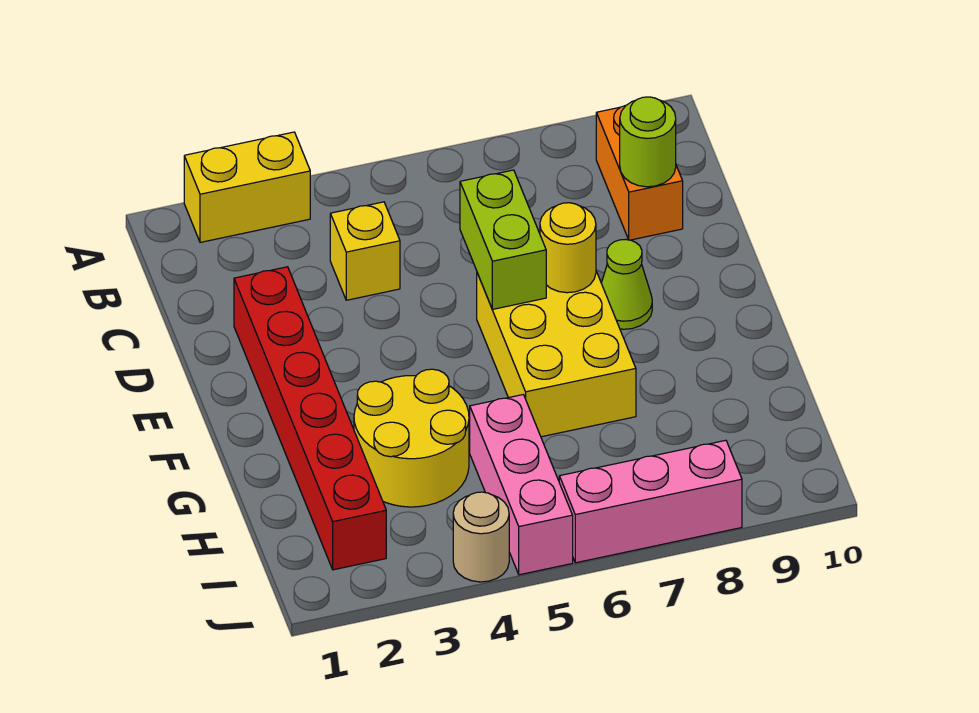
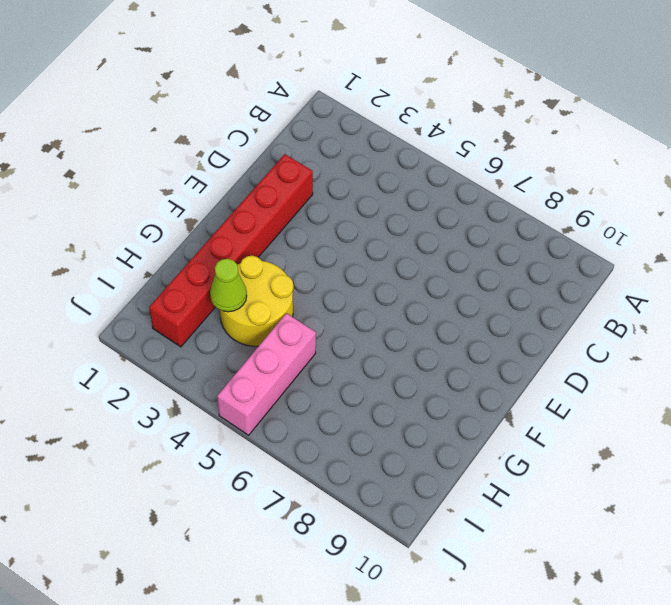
lime cone H3 level 2 -> lime cone E8 level 1
none -> yellow brick A2:A3 level 1
none -> orange brick B9:C9 level 1
none -> yellow brick C4 level 1

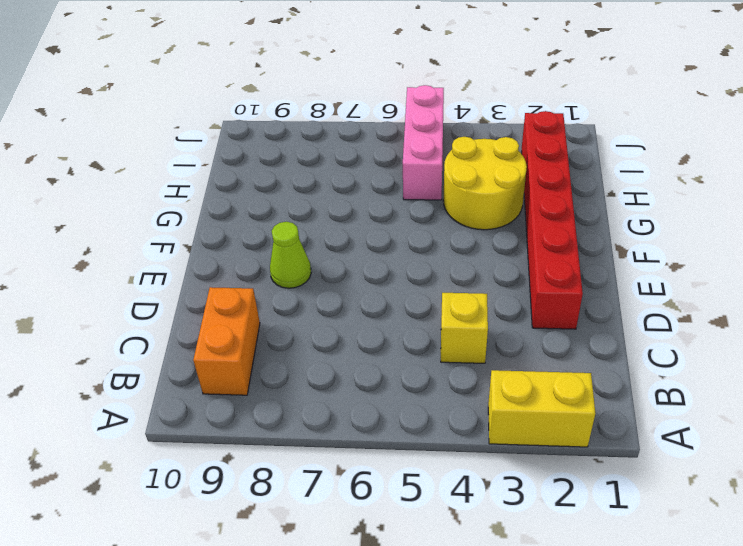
none -> yellow brick E6:G7 level 1
none -> tan round brick J4 level 1
none -> pink brick J6:J8 level 1

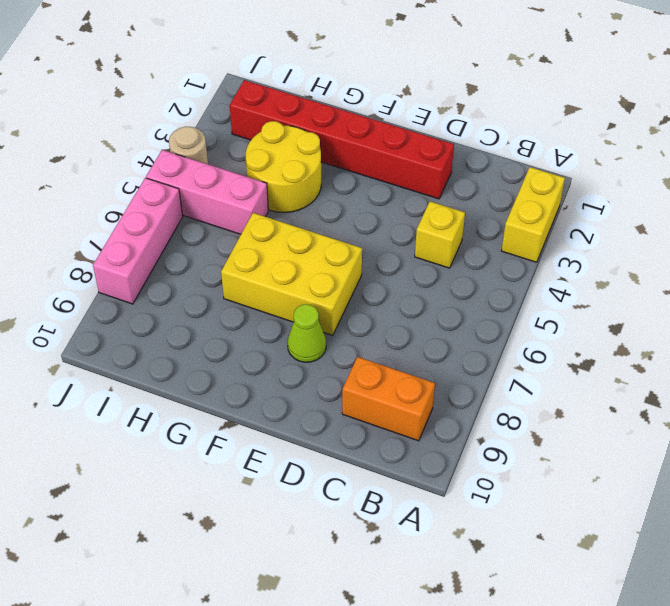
none -> lime round brick C9 level 2
none -> lime brick D6:E6 level 2
none -> yellow round brick E7 level 2

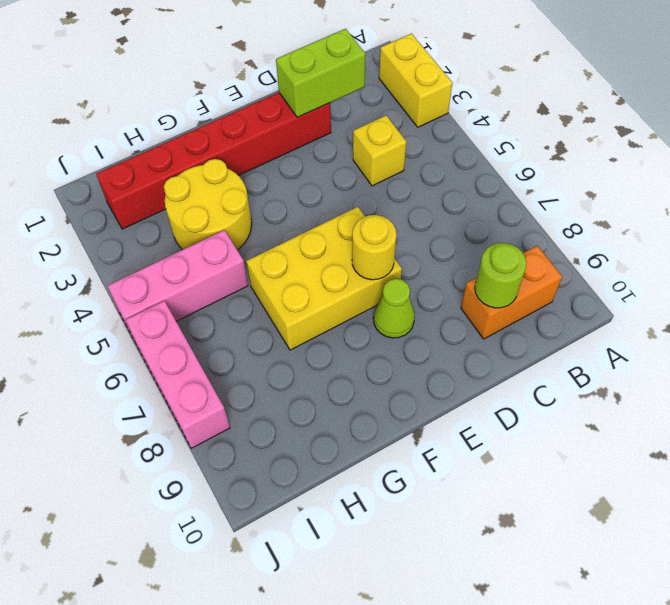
lime brick C2:D2 level 2 -> lime brick D6:E6 level 2
none -> tan round brick J4 level 1

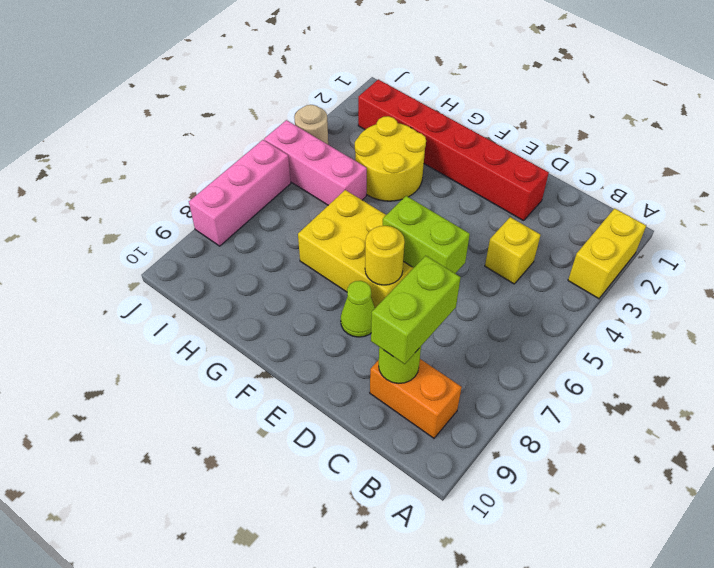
lime brick C8:C9 level 3 -> none

